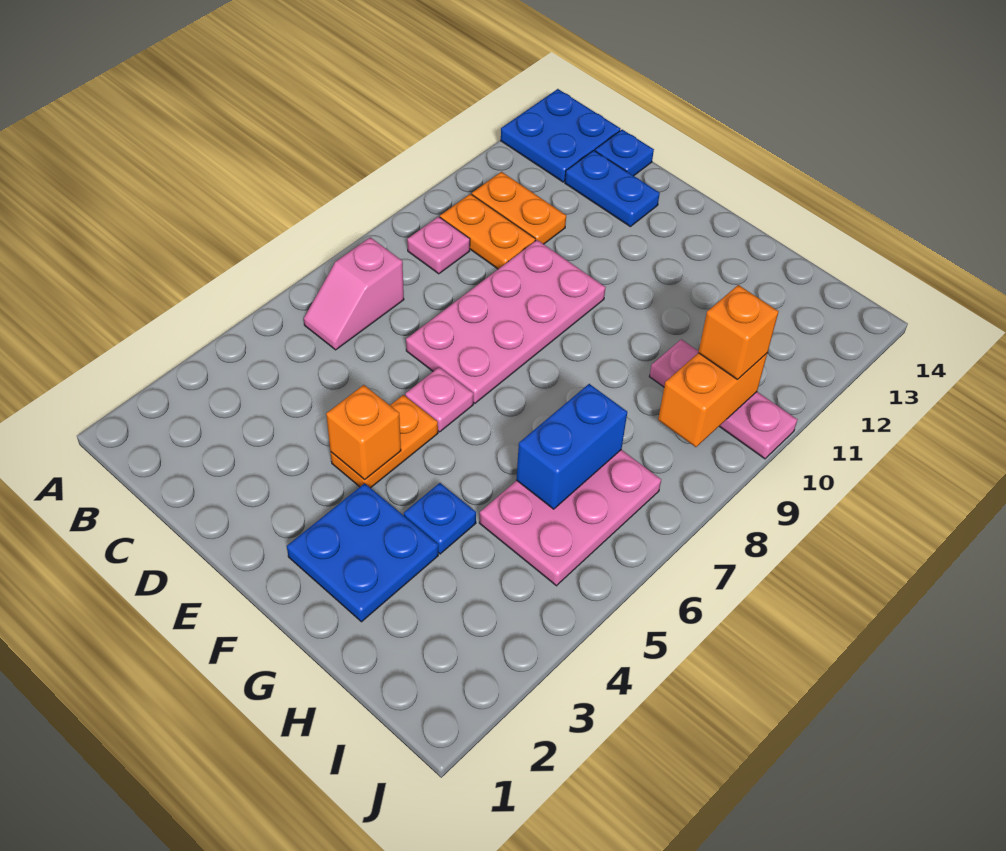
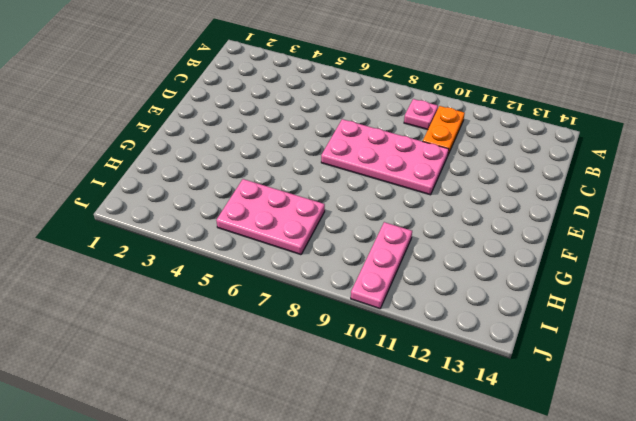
none -> blue plate A13:B14 level 1
none -> pink slope B6:B7 level 1 top 7
none -> orange plate B11:C11 level 1

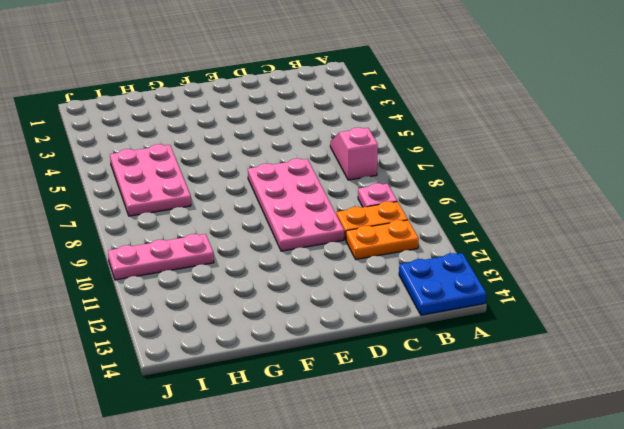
none -> blue plate C13:D13 level 1
none -> blue plate C14 level 1
none -> orange plate E4:E5 level 1

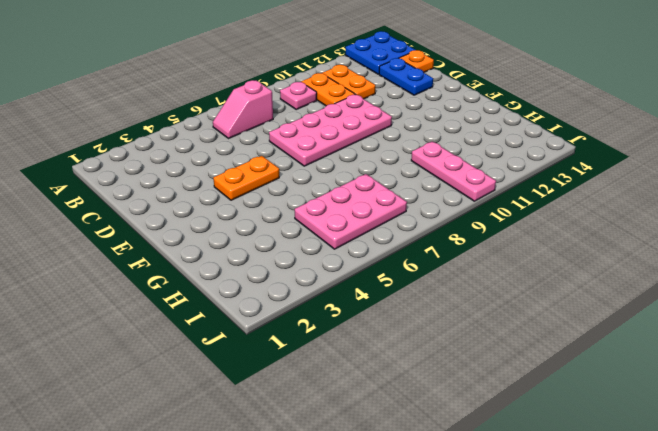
orange plate C14 level 1 -> blue plate C14 level 1
none -> pink plate E6 level 1
none -> blue plate F2:G3 level 1
none -> blue plate G4 level 1

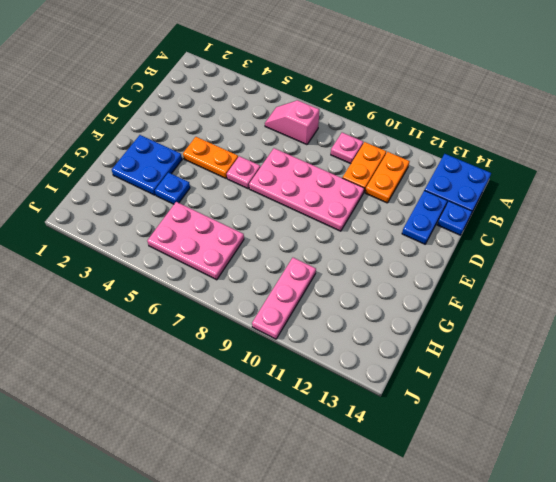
none -> orange brick E4 level 2
none -> blue brick H6:H7 level 2
none -> orange brick I9:I10 level 2

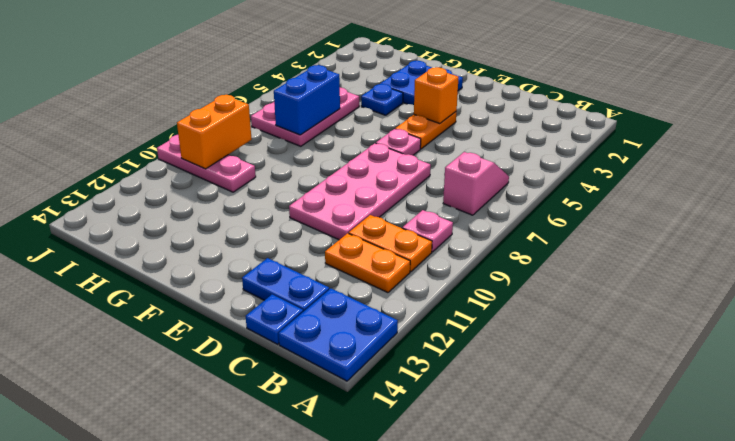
none -> orange brick I10 level 3

